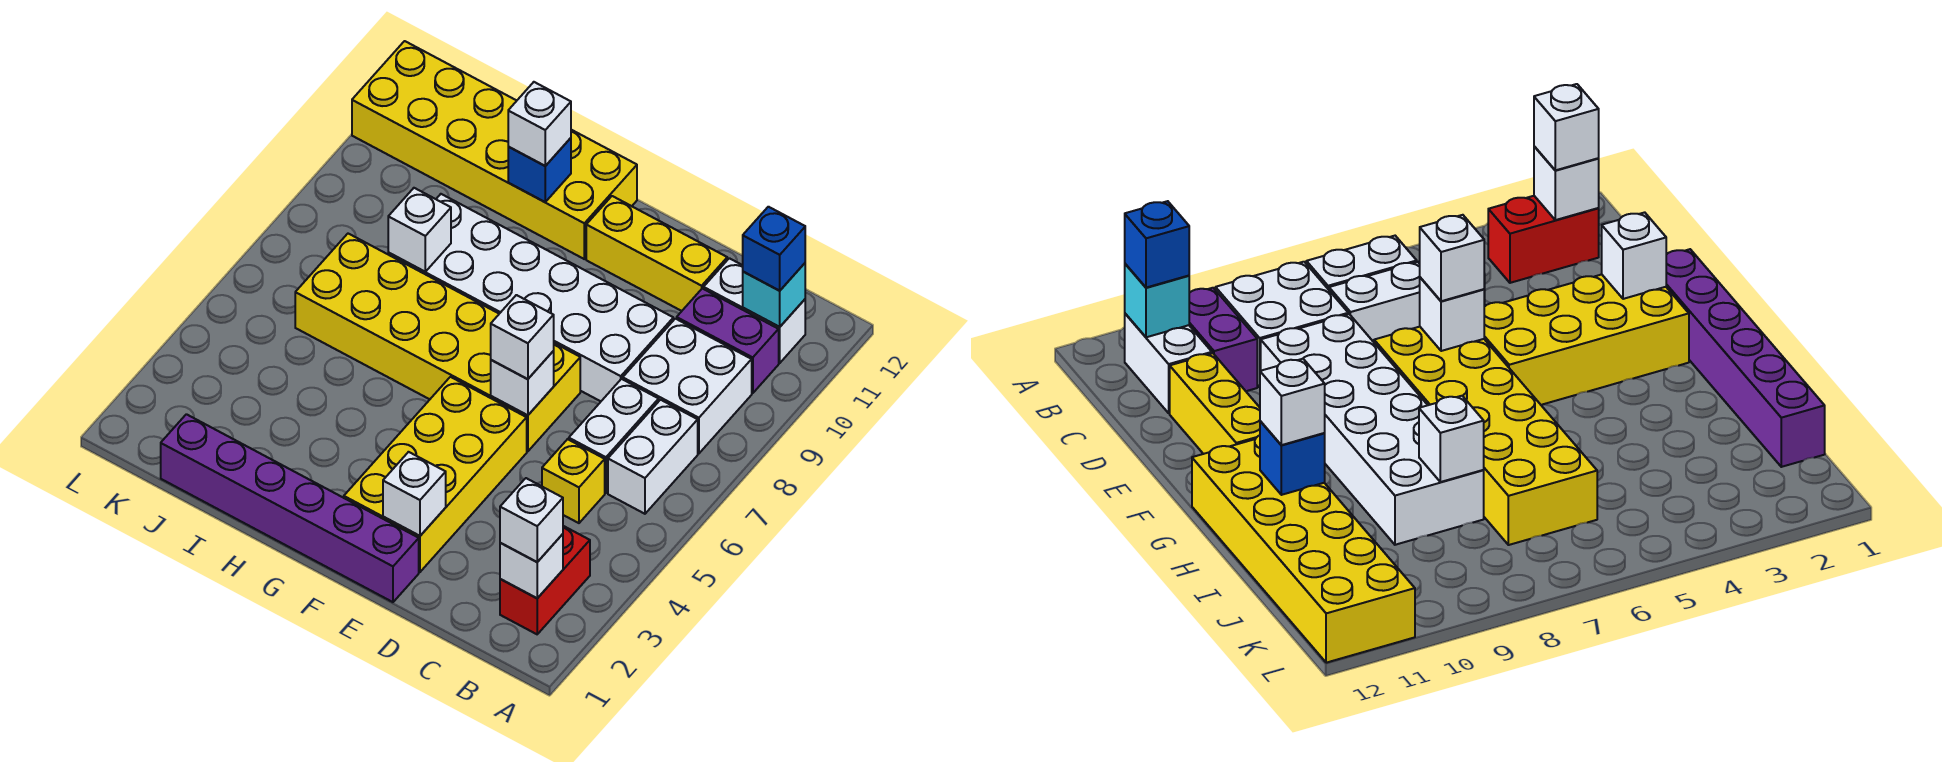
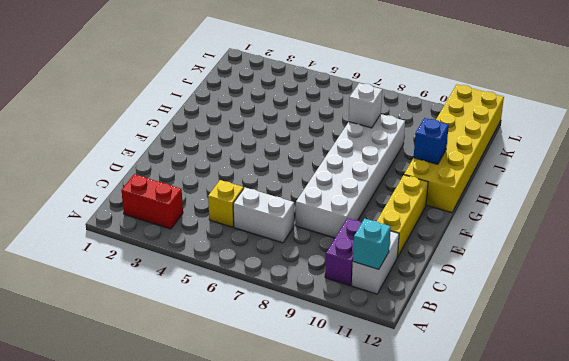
none -> white brick B6:B7 level 1
none -> white brick B8:C9 level 1
none -> purple brick E1:J1 level 1

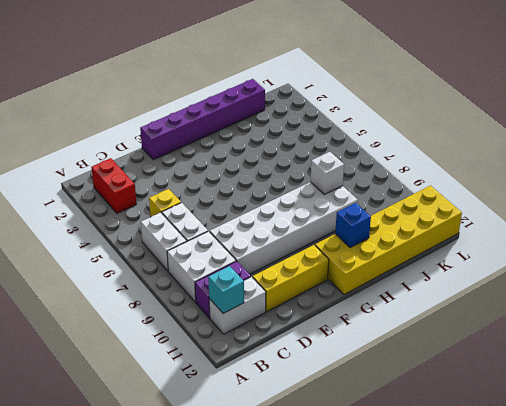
none -> yellow brick E2:F5 level 1
none -> yellow brick E6:J7 level 1
none -> white brick B2 level 2

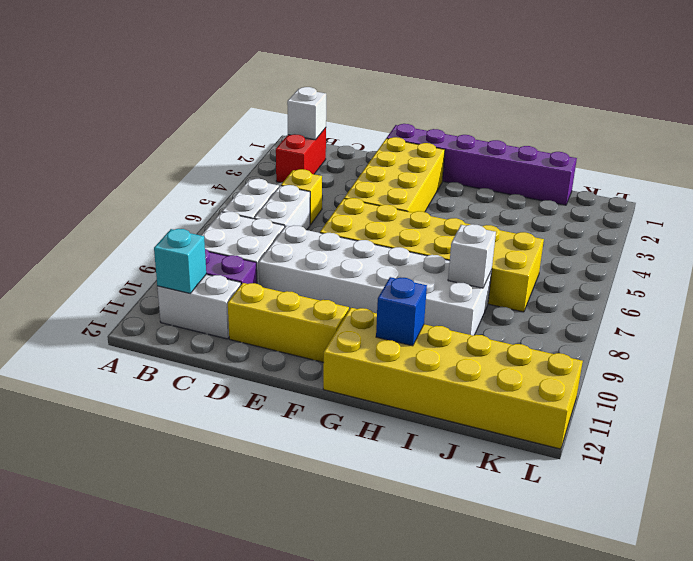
none -> white brick E2 level 2
none -> white brick E6 level 2
none -> white brick B2 level 3

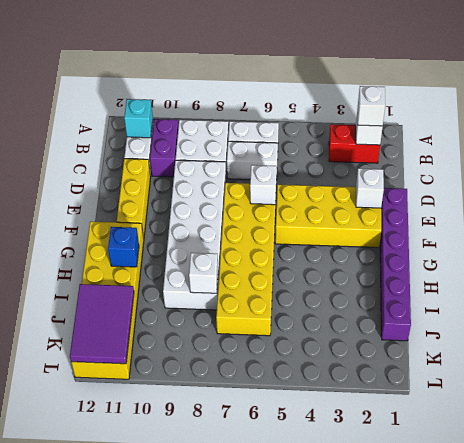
purple tile J11:L12 level 2 -> none
none -> yellow brick C5 level 1
none -> blue brick B11 level 3
none -> white brick E6 level 3

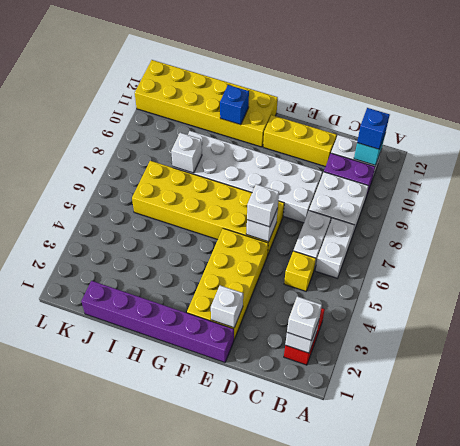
none -> white brick H11 level 3

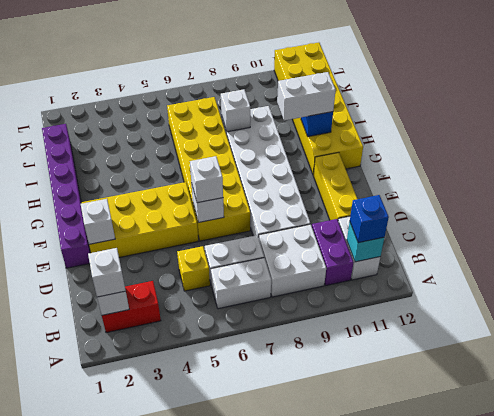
white brick H10:H11 level 3 -> white brick H11 level 3

